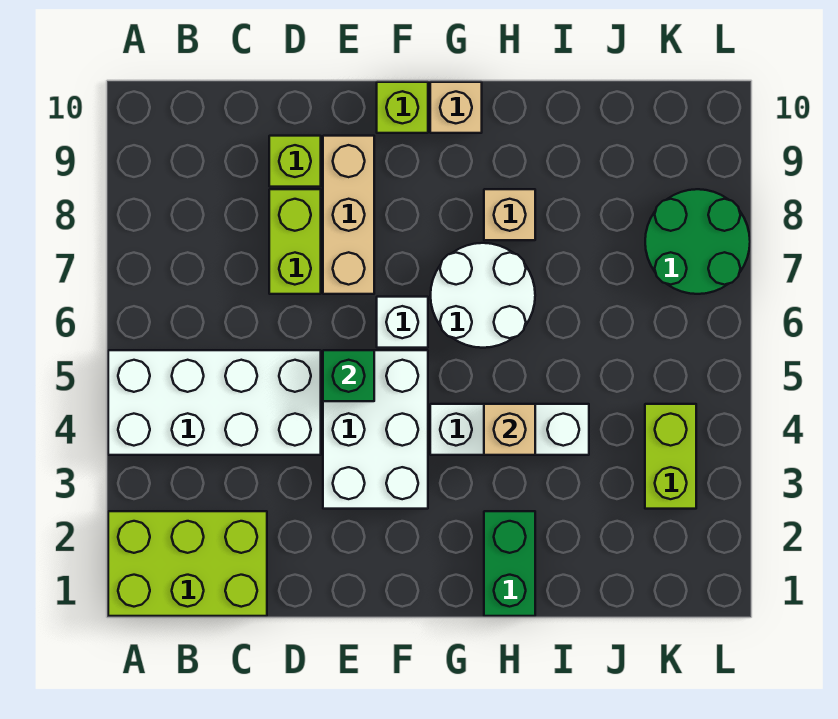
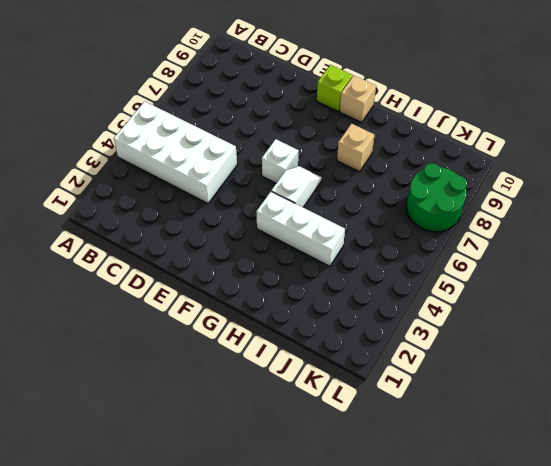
white slope G5:G6 level 1 top 5 -> white round brick G6:H7 level 1
none -> lime brick A1:C2 level 1
none -> lime brick D7:D8 level 1
none -> lime brick D9 level 1

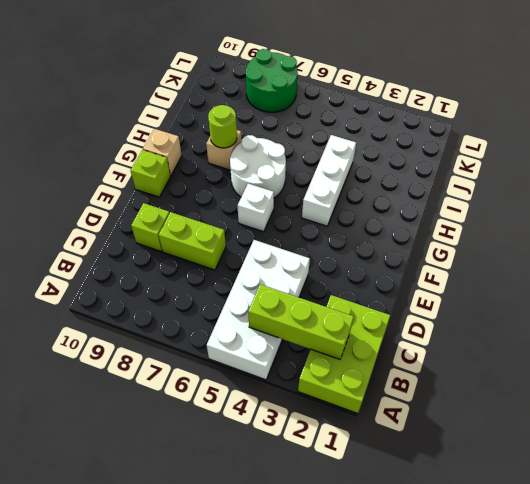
lime brick B2:B4 level 2 -> none
lime round brick H8 level 2 -> none
none -> white brick E3:F5 level 1
none -> tan brick E7:E9 level 1
none -> green brick H1:H2 level 1

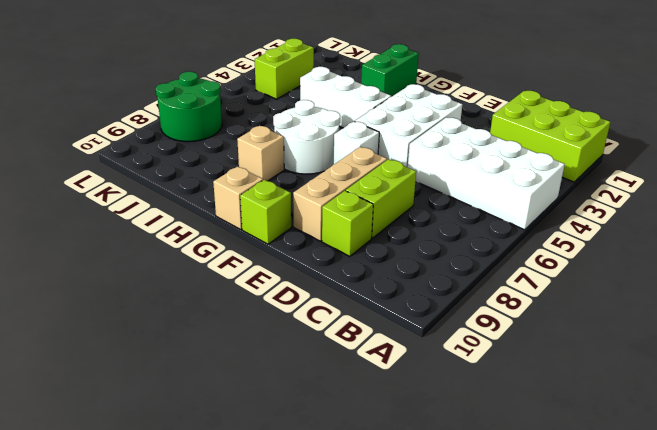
none -> green brick E5 level 2
none -> tan brick H4 level 2

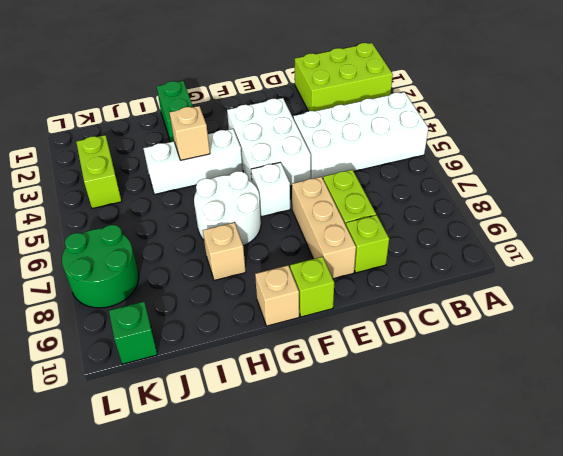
green brick K10 level 1 -> green brick E5 level 2

